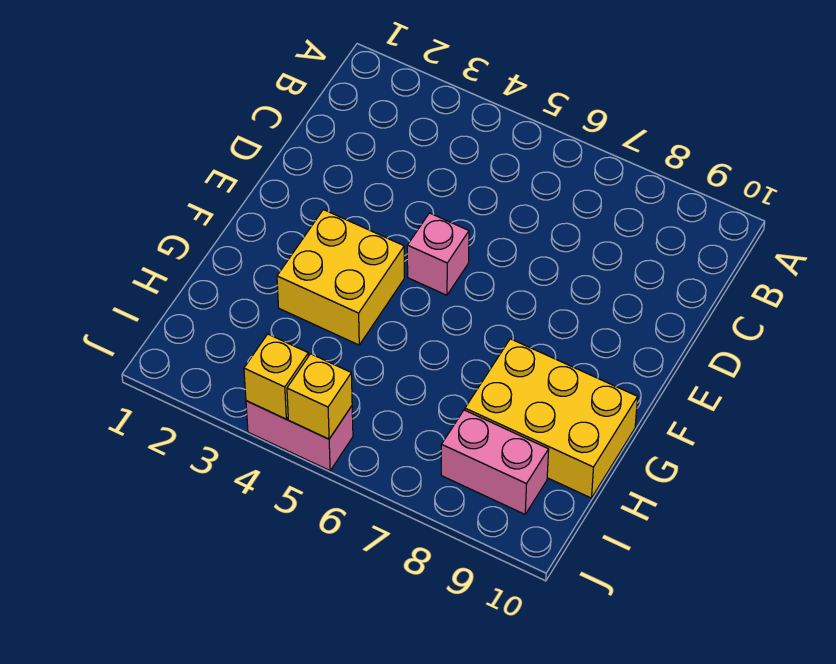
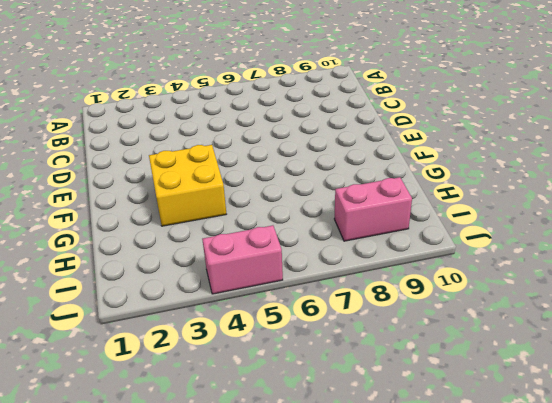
none -> pink brick E5 level 1
none -> yellow brick G8:H10 level 1

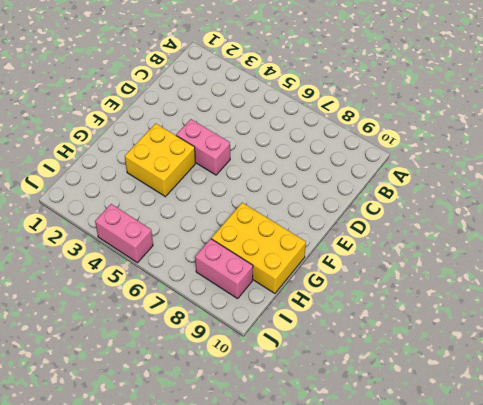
pink brick E4:E5 level 1 -> pink brick E5 level 1
none -> yellow brick J4 level 2
none -> yellow brick J5 level 2

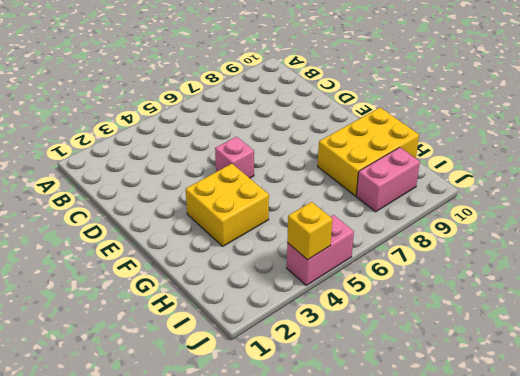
none -> yellow brick J5 level 2

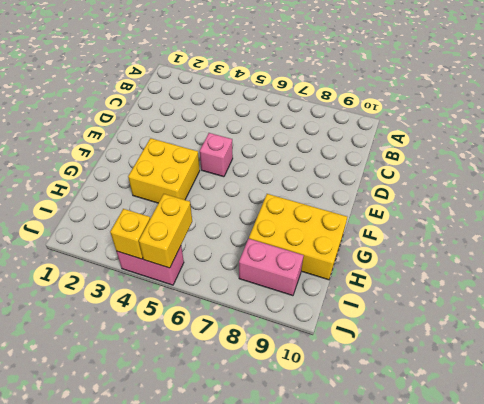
yellow brick I5:J5 level 2 -> yellow brick J5 level 2

